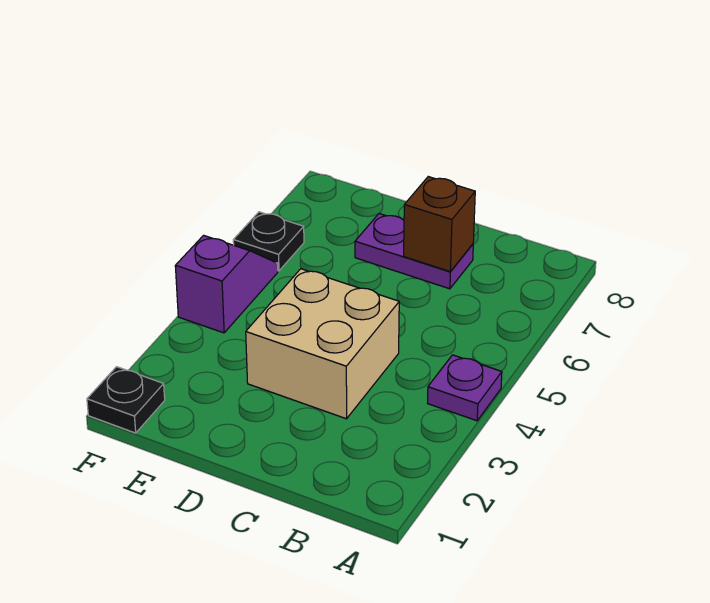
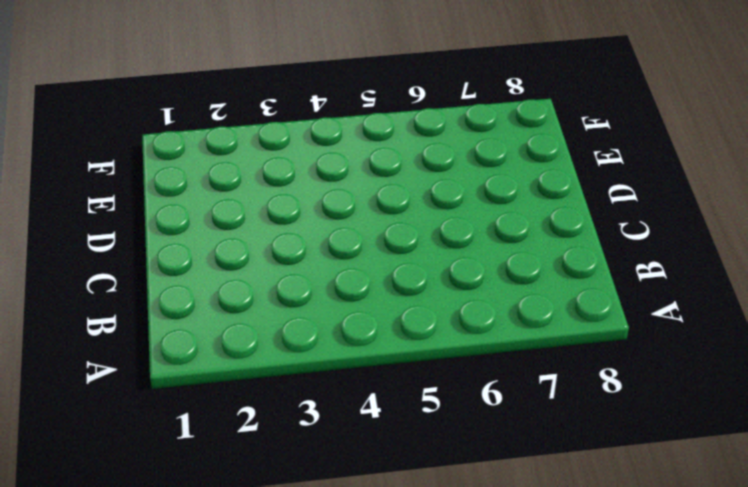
none -> purple plate A4 level 1
none -> tan brick C3:D4 level 1

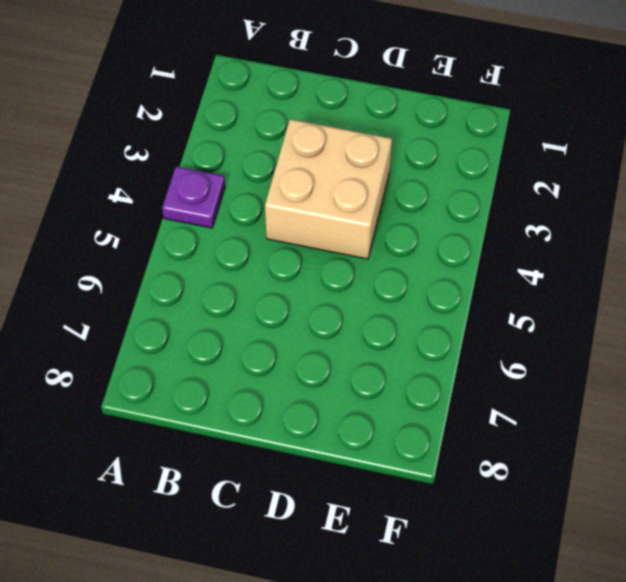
none -> purple plate C7:D7 level 1
none -> black plate F1 level 1

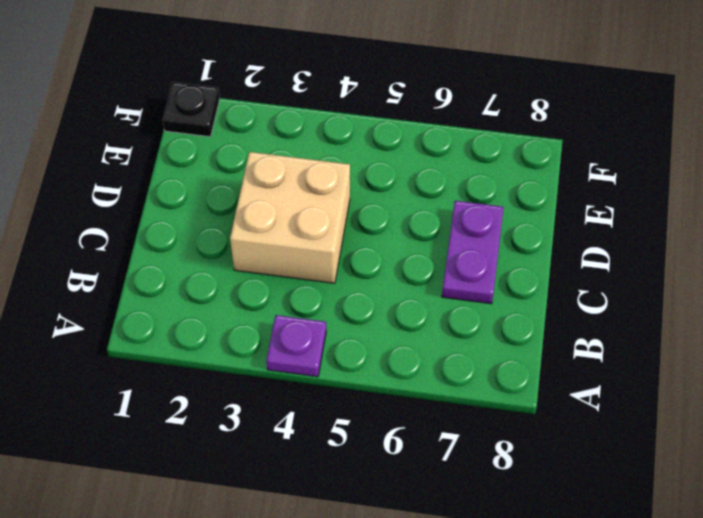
none -> purple slope F4:F5 level 1 top 4
none -> black plate F6 level 1

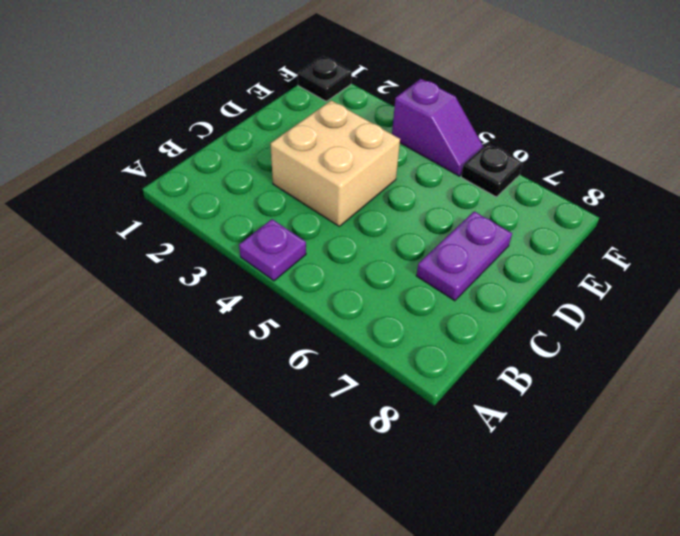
none -> brown brick C7 level 2

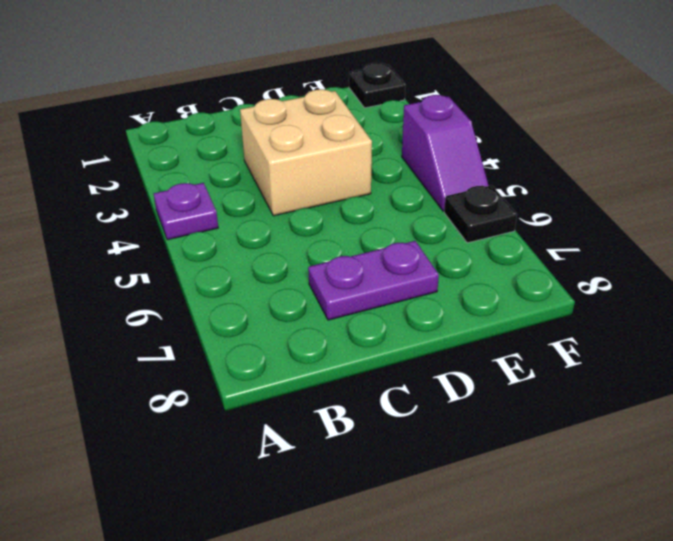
none -> brown brick C7 level 2

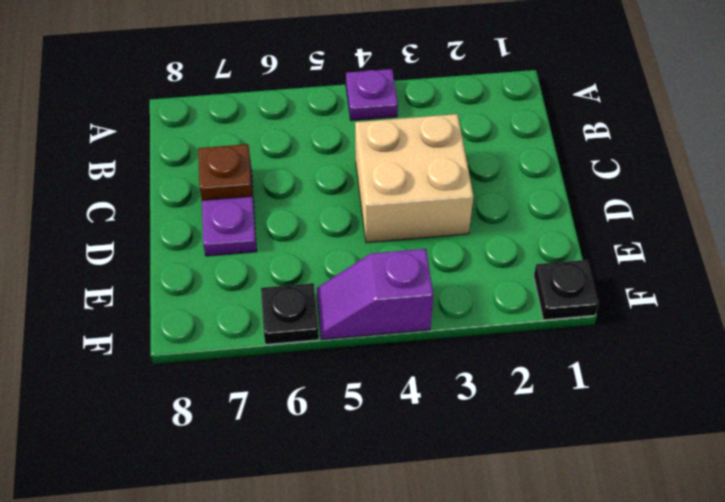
brown plate C7 level 2 -> brown brick C7 level 2

